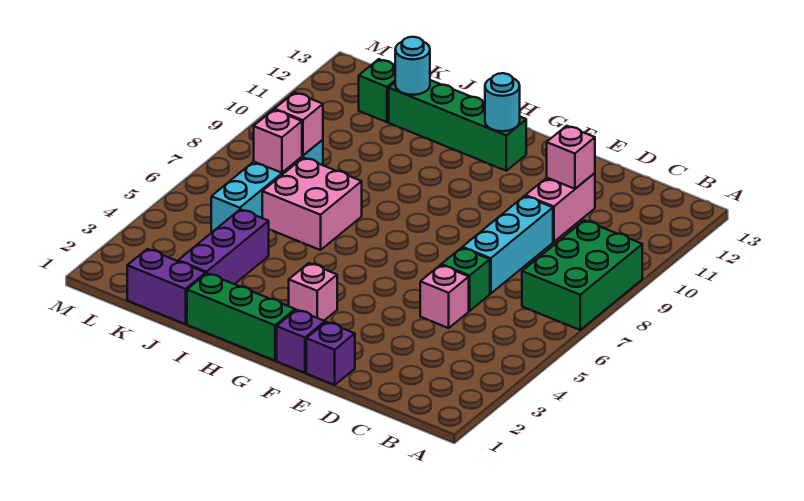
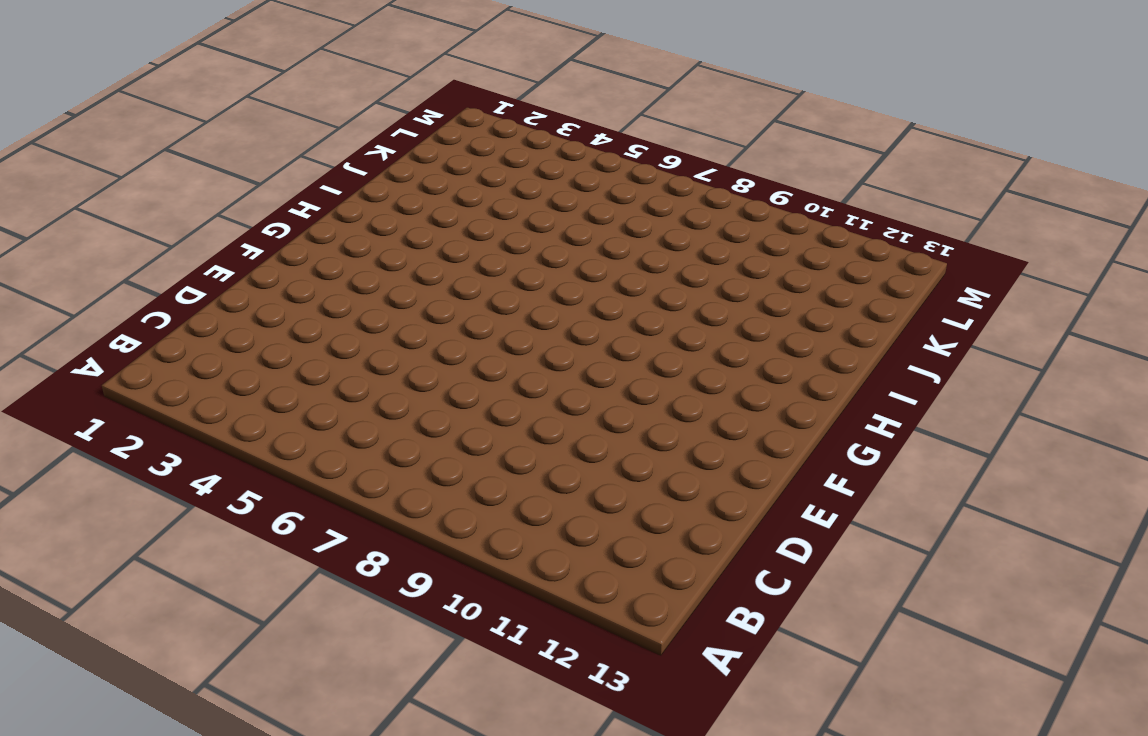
none -> green brick A7:B9 level 1
none -> pink brick D5 level 1
none -> green brick D6 level 1

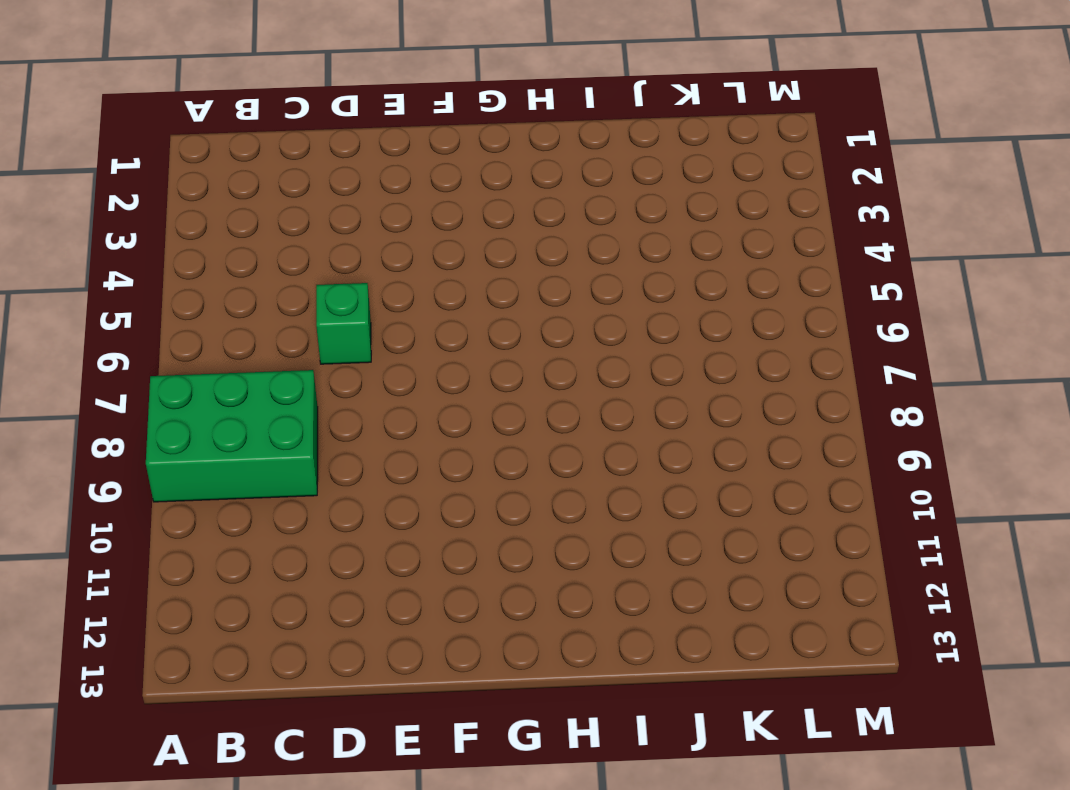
green brick A8:C9 level 1 -> green brick A7:B9 level 1
none -> pink brick D5 level 1
none -> cyan brick D7:D9 level 1
none -> pink brick D10:D11 level 1

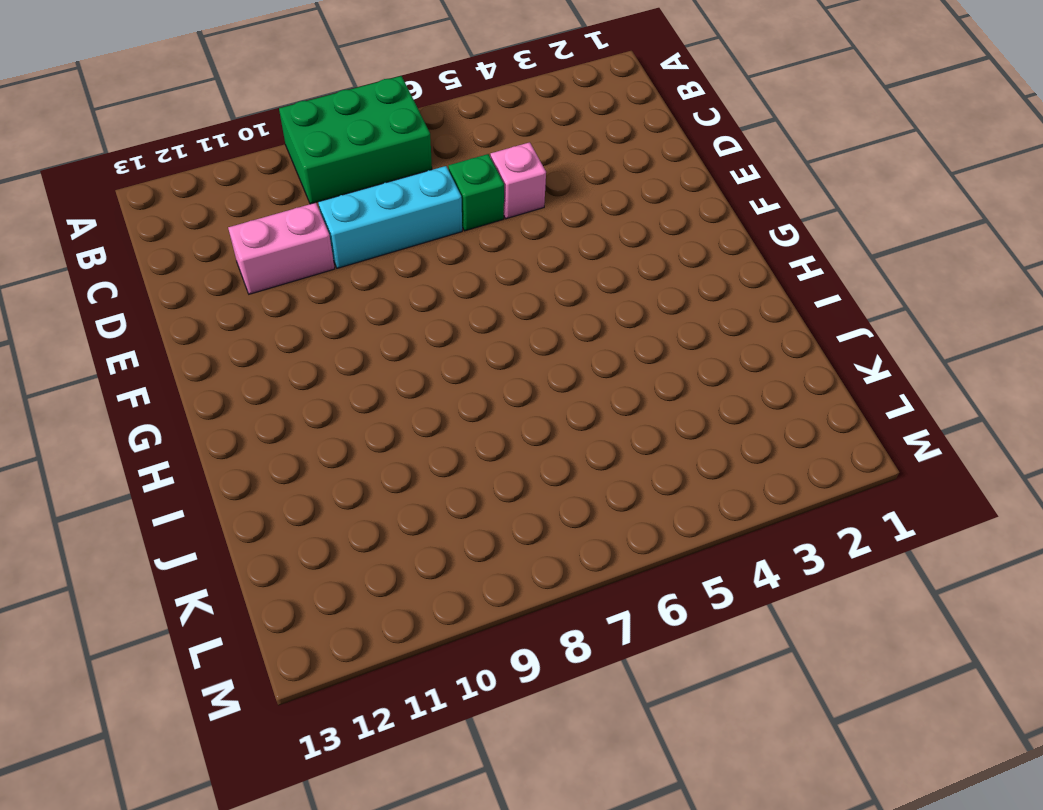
none -> purple brick E1 level 1
none -> purple brick F1 level 1
none -> green brick G1:I1 level 1

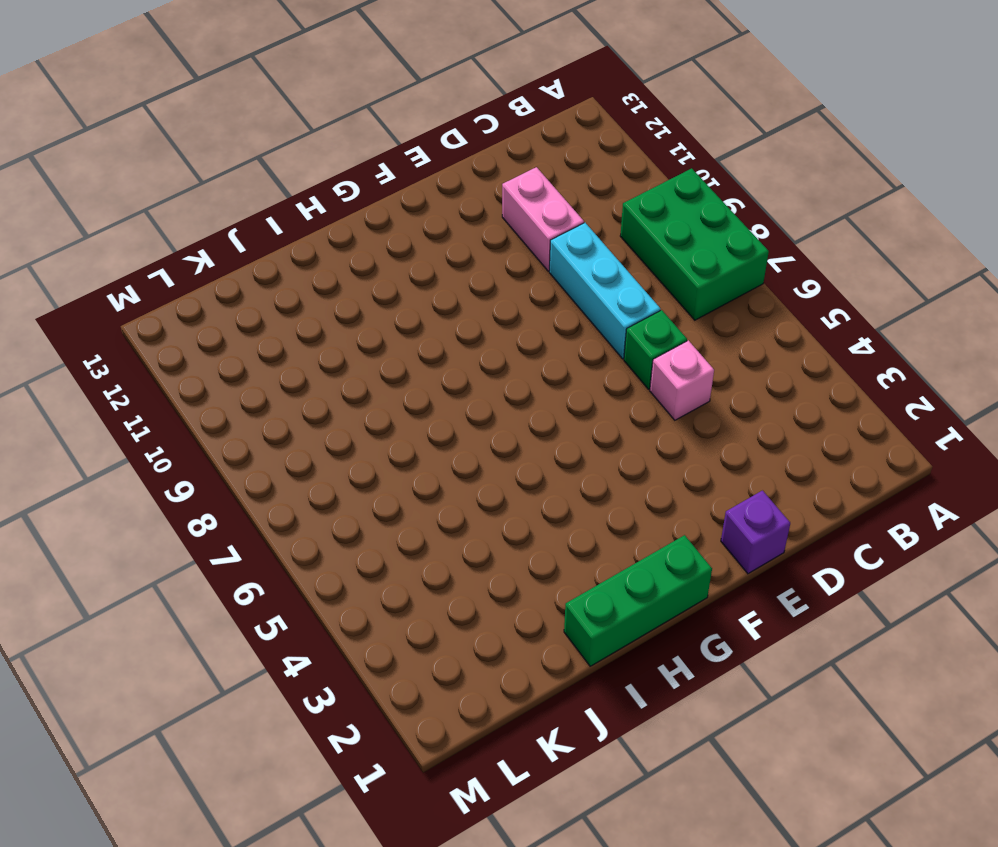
none -> purple brick F1 level 1
none -> pink brick G3 level 1
none -> green brick G12:J12 level 1

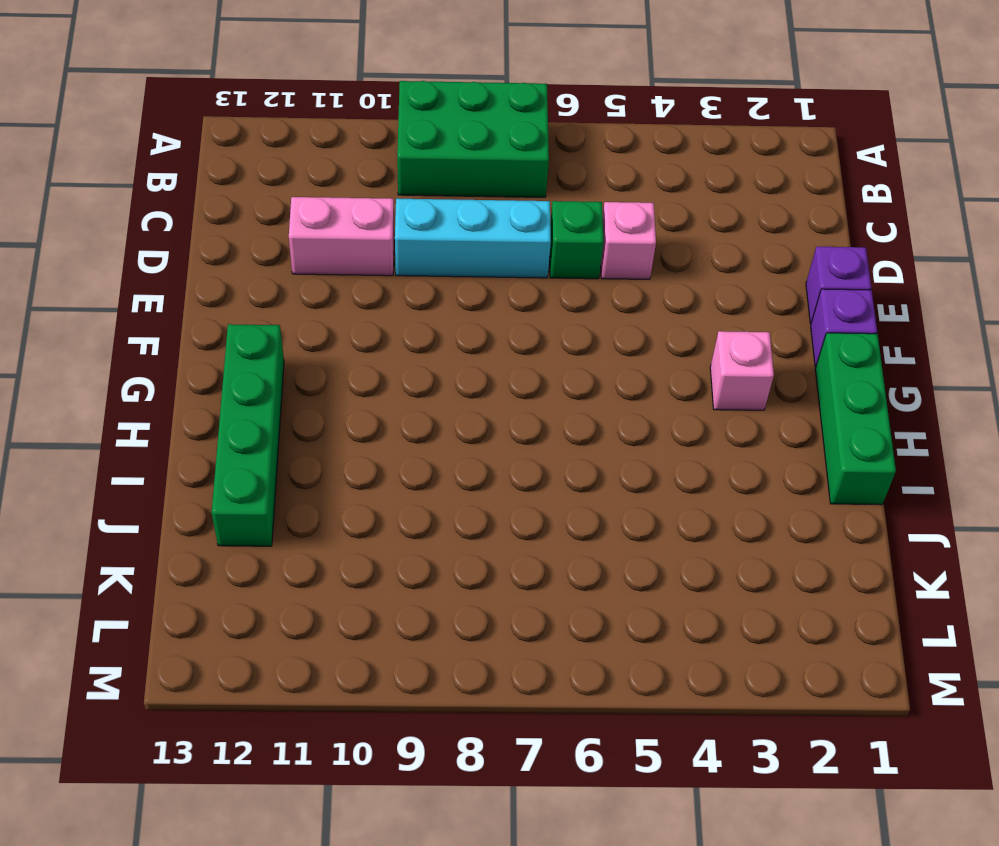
none -> pink brick I6:J7 level 1
none -> purple brick J1:K1 level 1
none -> purple brick J2:J4 level 1

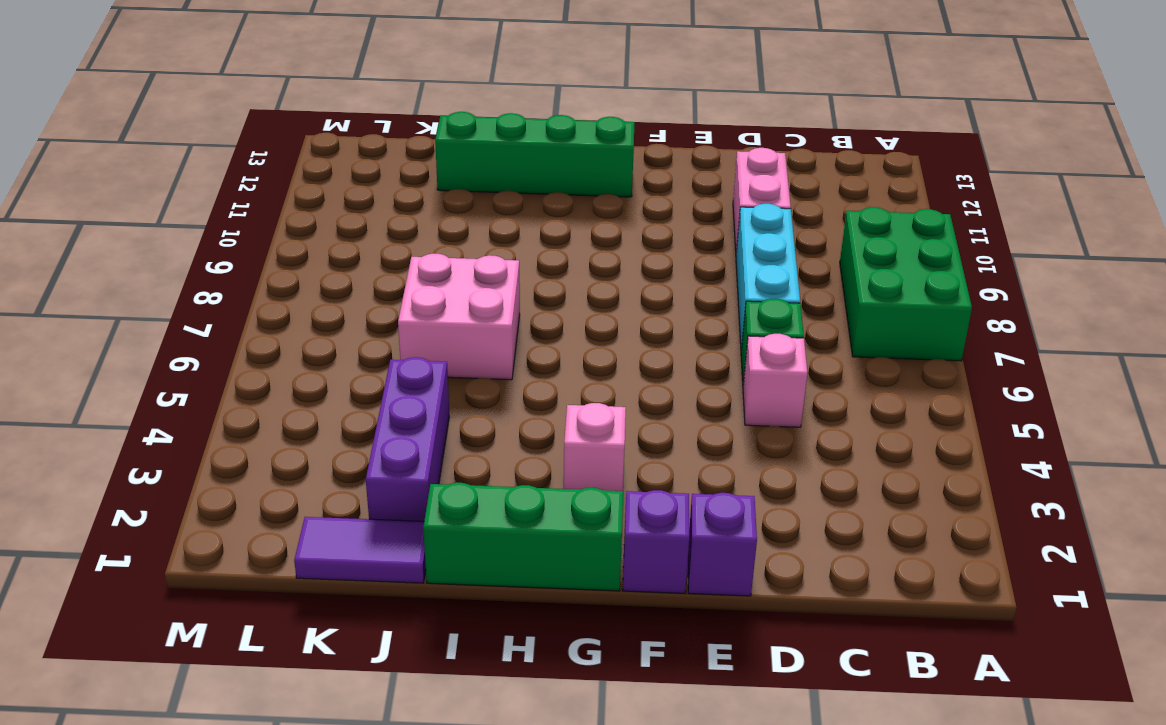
purple tile J1:K1 level 1 -> purple brick J1:K1 level 1
none -> cyan brick K5:K8 level 1
none -> green brick K12 level 1
none -> pink brick D11 level 2

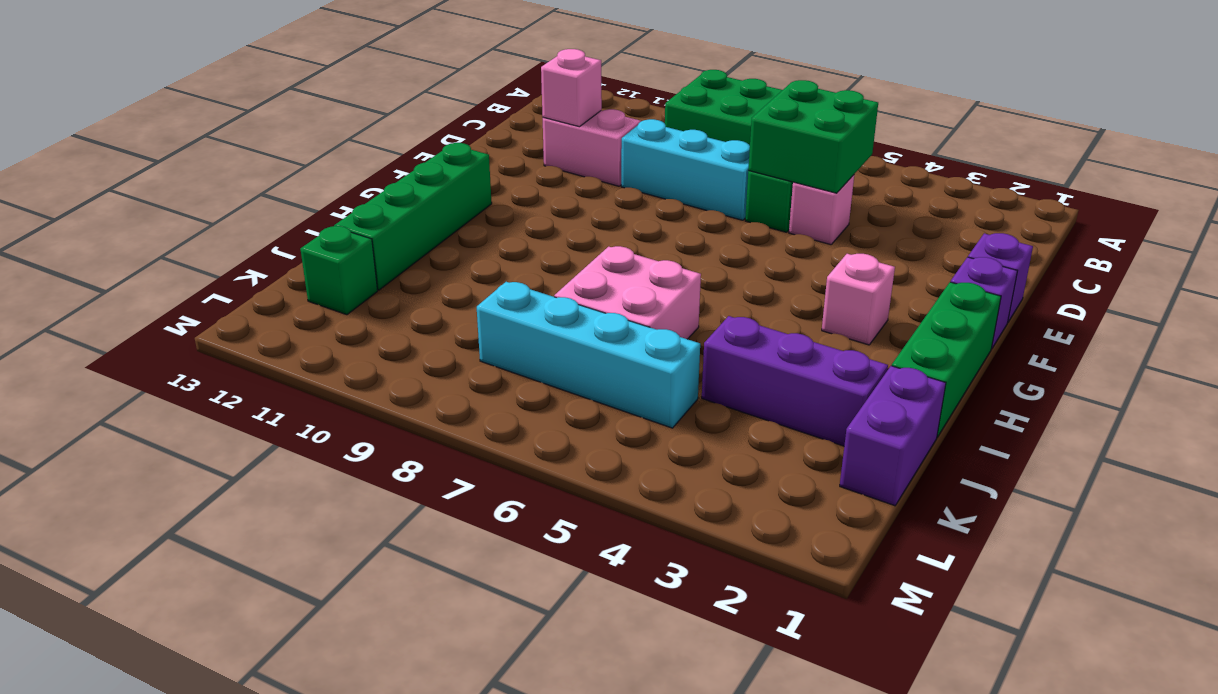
green brick C5:D6 level 2 -> none
none -> cyan round brick G12 level 2
none -> cyan round brick J12 level 2
none -> pink brick K7 level 2

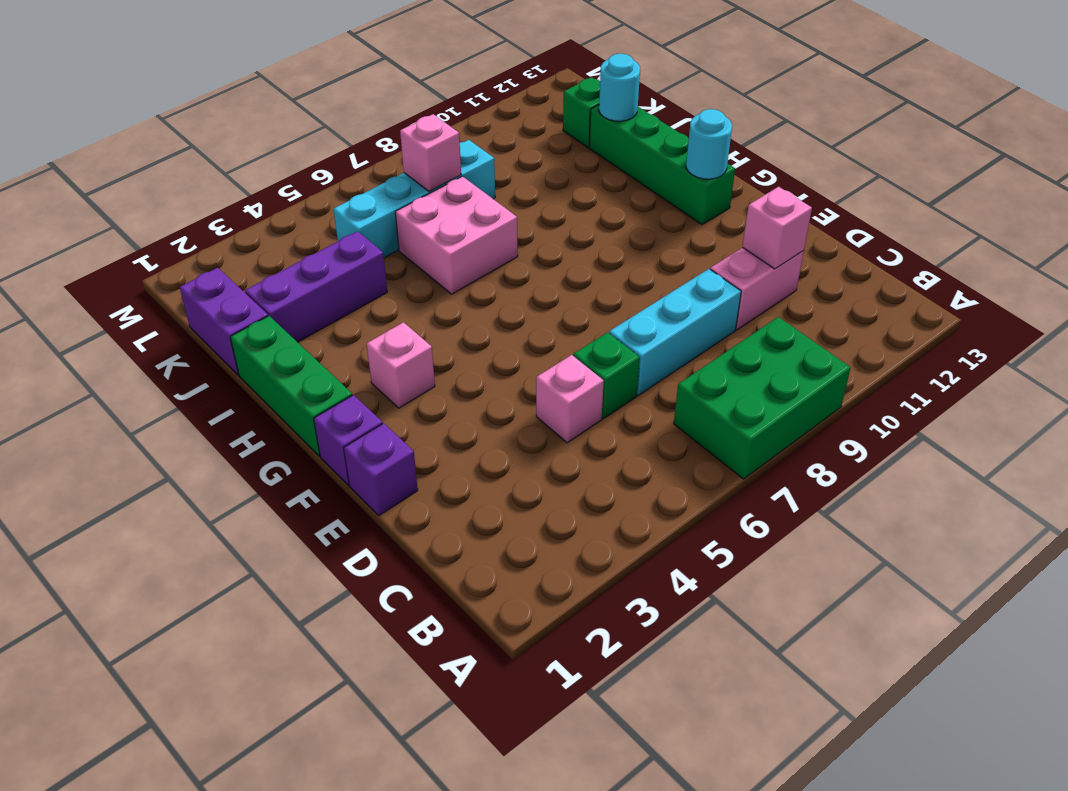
none -> pink brick K8 level 2

